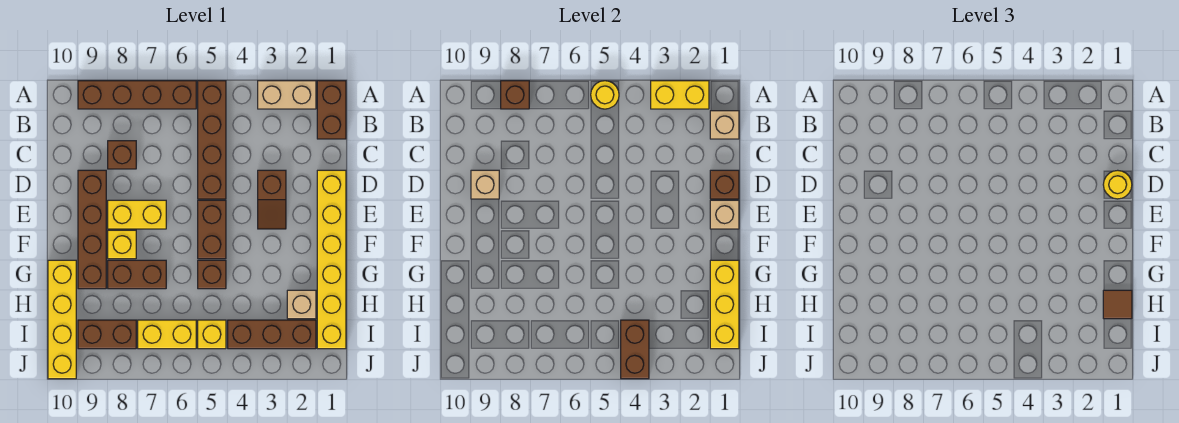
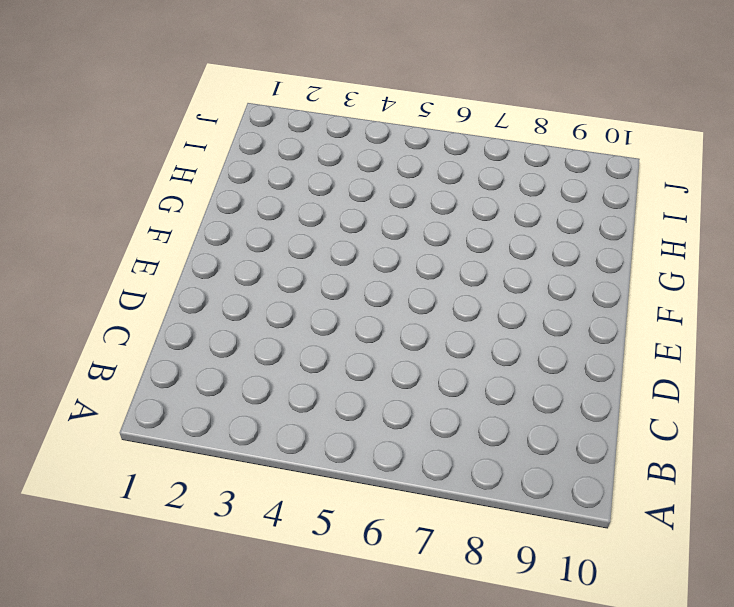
none -> brown brick A1:B1 level 1
none -> tan brick A2:A3 level 1
none -> brown brick A5:D5 level 1
none -> brown brick A6:A9 level 1

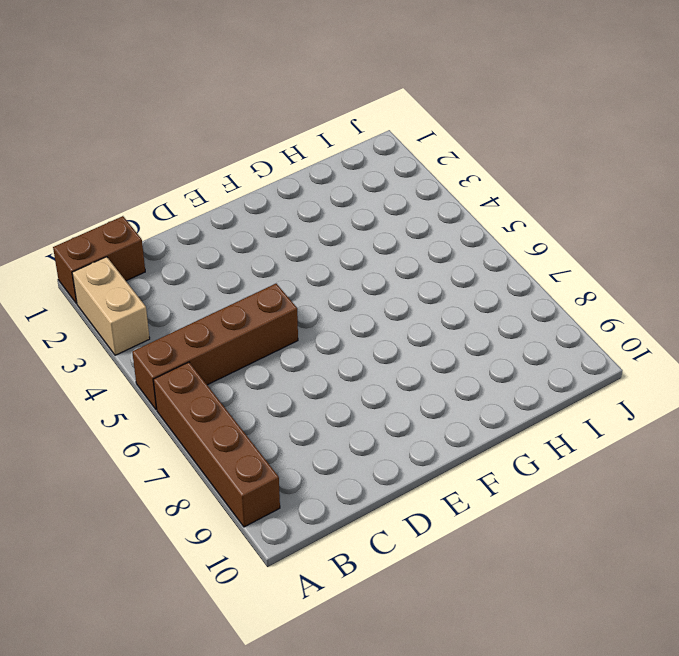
none -> brown brick C8 level 1
none -> yellow brick D1:I1 level 1
none -> brown slope D3:E3 level 1 top D
none -> brown brick D9:G9 level 1

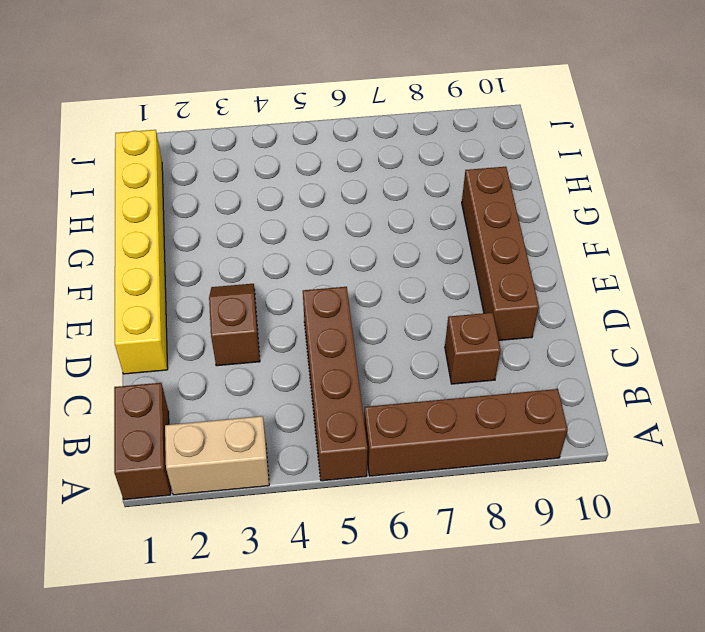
none -> brown brick E5:F5 level 1
none -> yellow brick E7:E8 level 1
none -> yellow brick F8 level 1
none -> brown brick G5 level 1

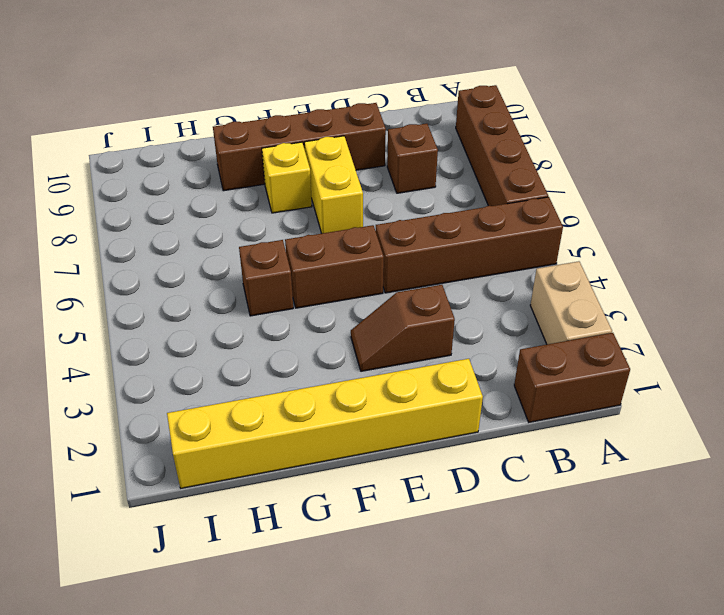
none -> brown brick G7:G8 level 1
none -> yellow brick G10:J10 level 1
none -> tan brick H2 level 1
none -> brown brick I2:I4 level 1

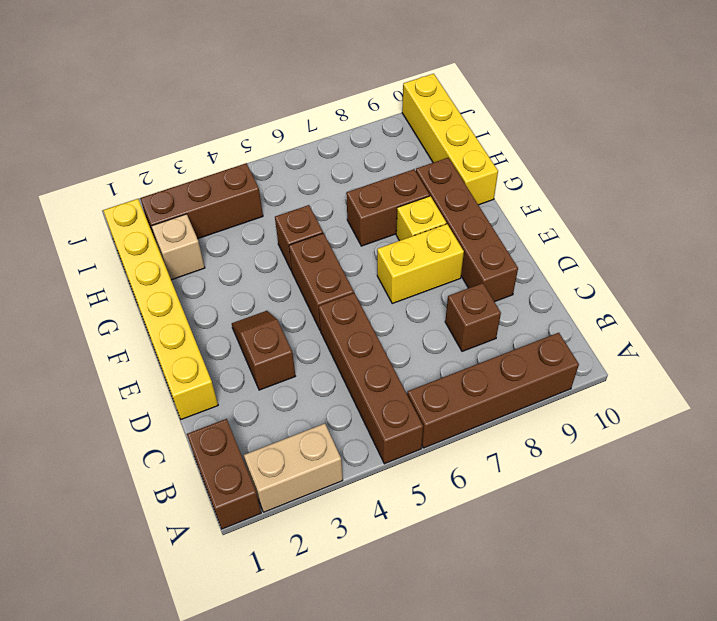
none -> yellow brick I5 level 1
none -> yellow brick I6:I7 level 1
none -> brown brick I8:I9 level 1
none -> yellow brick A2:A3 level 2

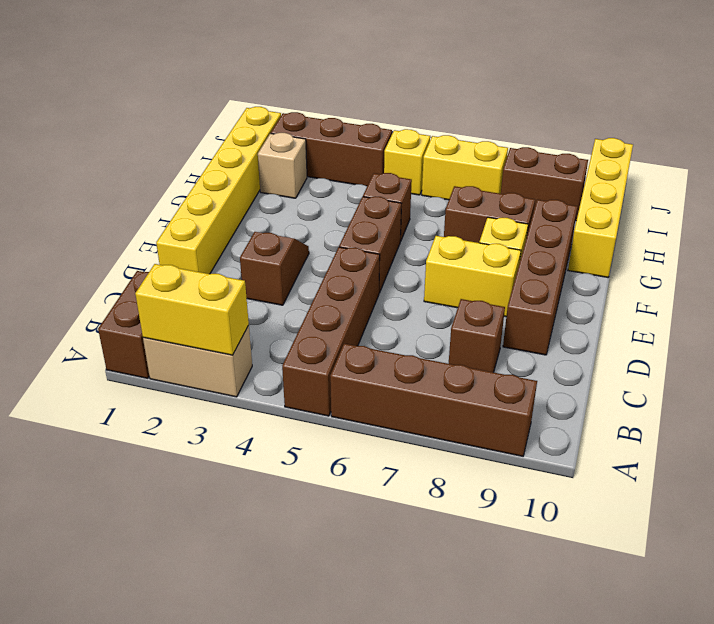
none -> yellow round brick A5 level 2
none -> brown brick A8 level 2
none -> tan brick B1 level 2
none -> brown brick D1 level 2

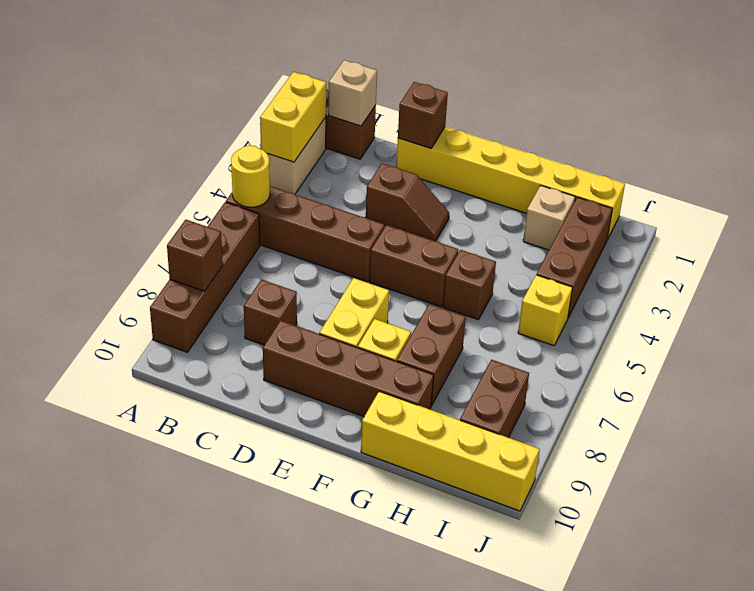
none -> yellow brick I6:I7 level 1
none -> tan brick D9 level 2
none -> tan brick E1 level 2
none -> yellow brick G1:I1 level 2

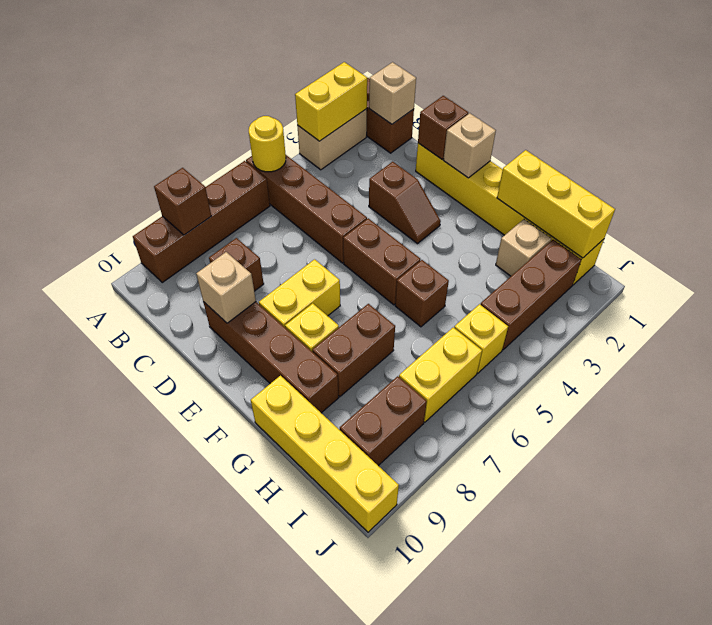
none -> brown brick I4:J4 level 2
none -> yellow round brick D1 level 3
none -> brown tile H1 level 3

